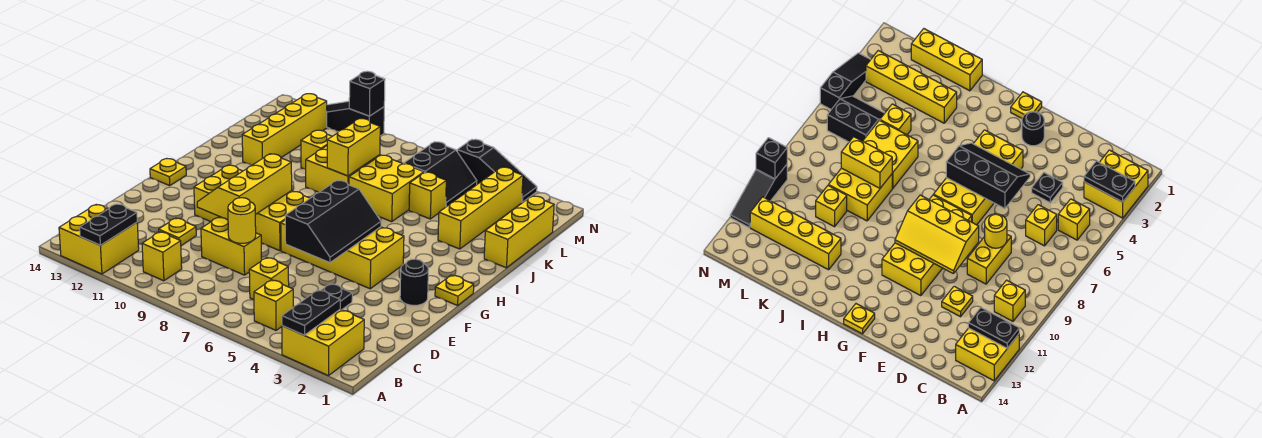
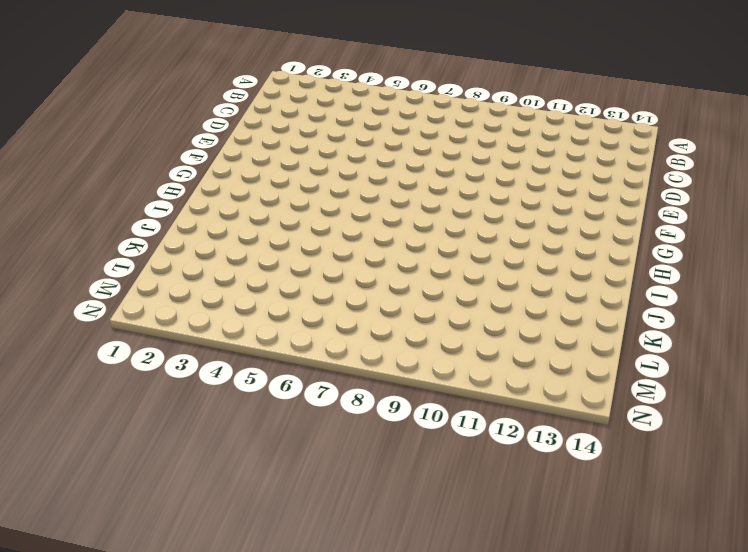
none -> yellow brick A2:B3 level 1
none -> yellow brick A12:B13 level 1
none -> yellow brick B5 level 1
none -> yellow brick B10 level 1

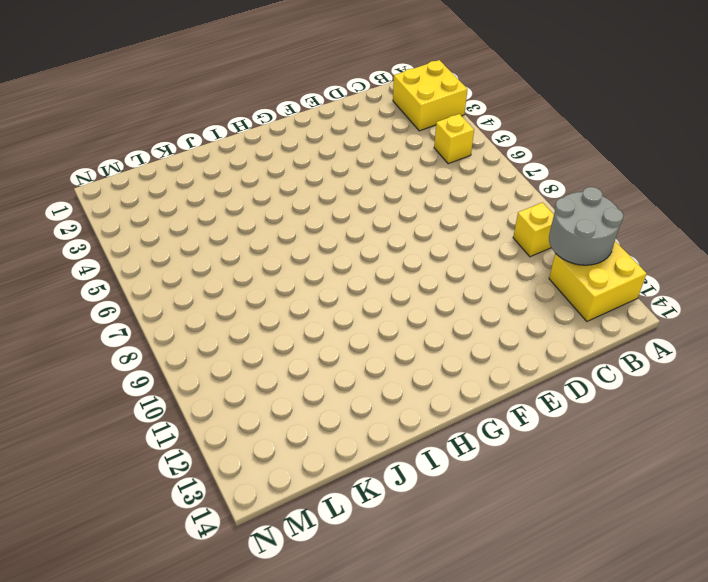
grey round brick A11:B12 level 2 -> black plate A12:B12 level 2
none -> yellow brick C6 level 1
none -> black plate D4 level 1
none -> yellow brick D8:D9 level 1
none -> yellow plate D11 level 1

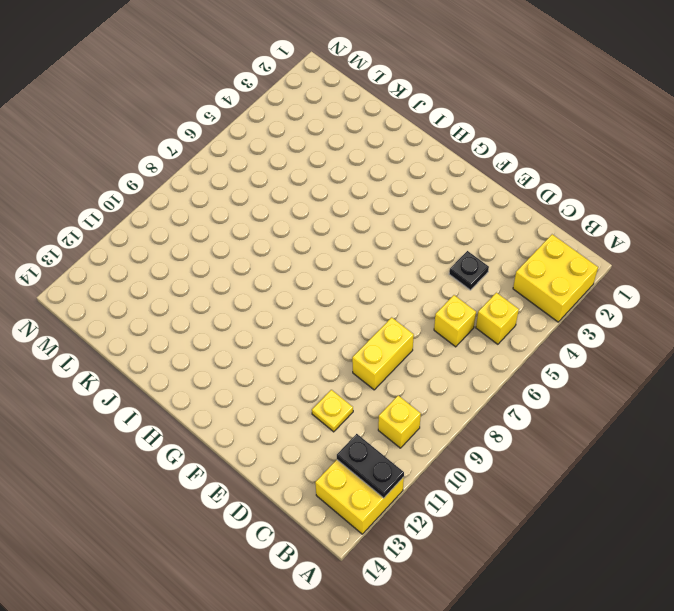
none -> black round brick F2 level 1
none -> yellow brick F4:G7 level 1
none -> yellow brick F8:G11 level 1
none -> yellow plate G1 level 1

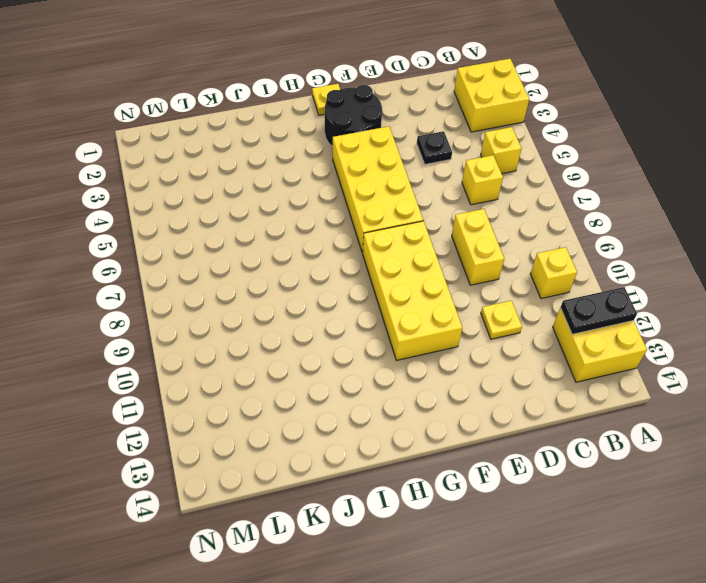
black round brick F2:G3 level 1 -> black round brick F2 level 1
none -> yellow plate G14 level 1
none -> yellow brick J1:L1 level 1
none -> yellow brick J3:M3 level 1
none -> yellow brick J6:K7 level 1

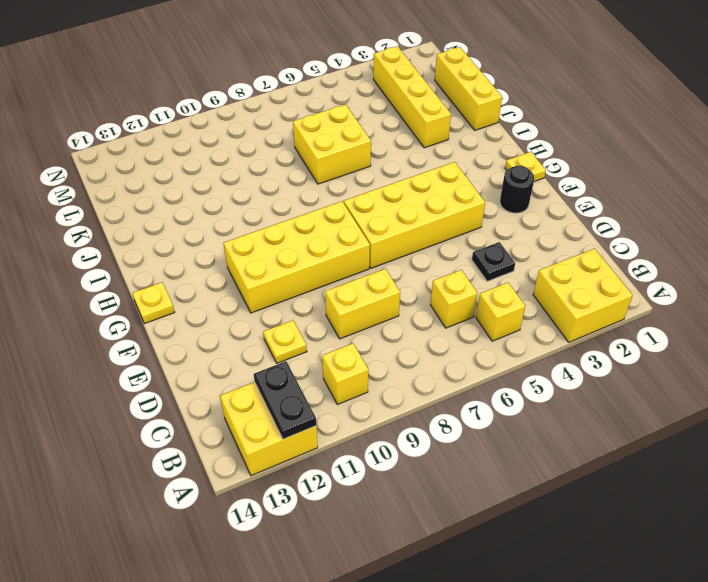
none -> yellow brick J8:K9 level 1
none -> yellow brick J12:M12 level 1
none -> yellow brick K5 level 1
none -> yellow brick K10 level 1

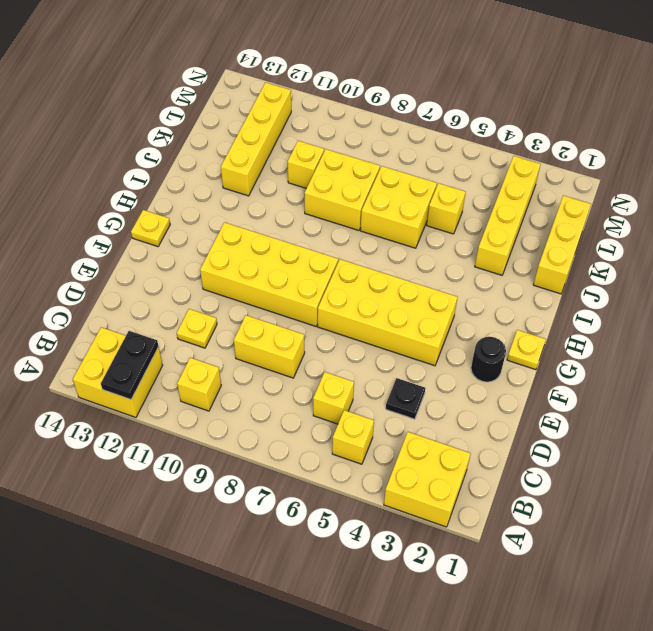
none -> black slope L5:M6 level 1 top 6
none -> black slope N3:N5 level 1 top 5
none -> black slope N10:N12 level 1 top 10
none -> black plate A3:B3 level 2

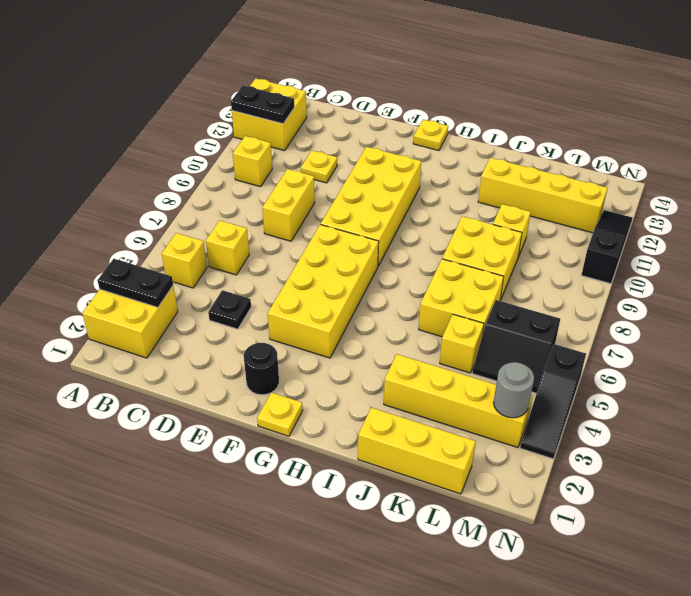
grey round brick M3 level 2 -> none
none -> yellow round brick D8 level 2
none -> black slope E5:G6 level 2 top 6
none -> yellow slope E9:G10 level 2 top 9
none -> yellow brick J8:K8 level 2

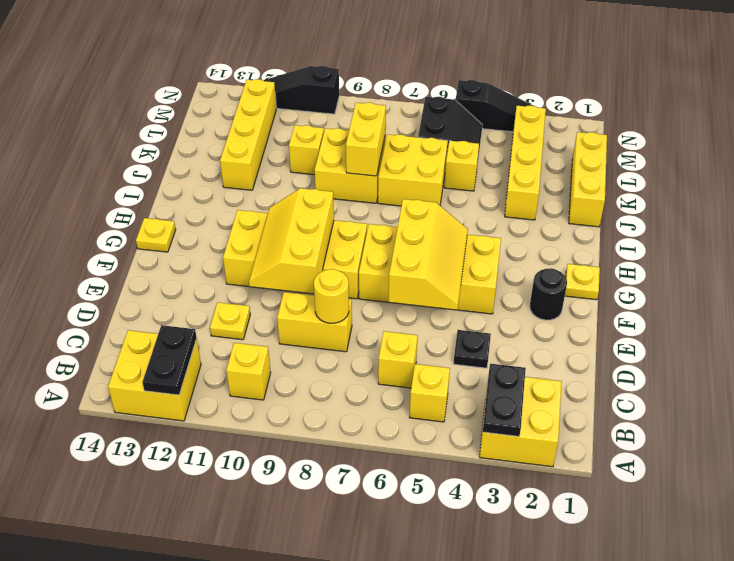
yellow slope E5:G6 level 2 top 6 -> black slope E5:G6 level 2 top 6
none -> black brick N10 level 2

